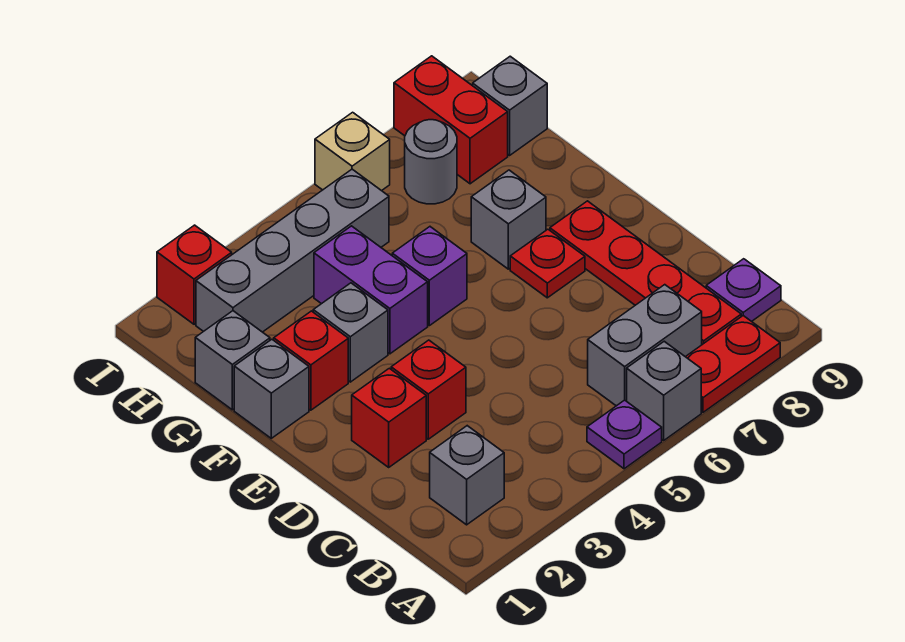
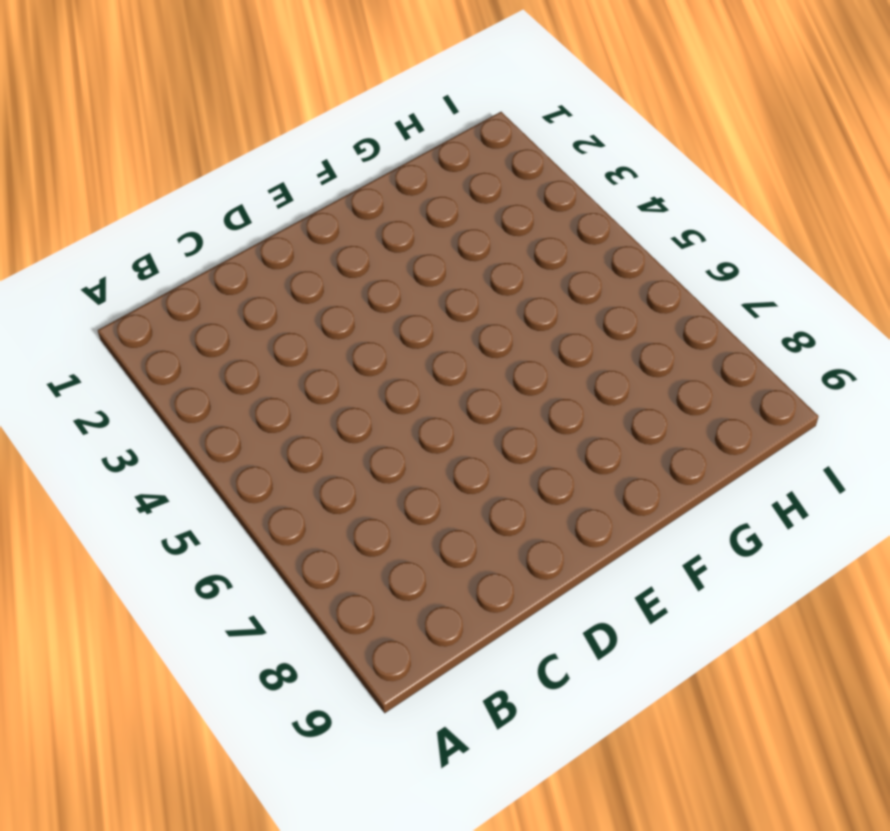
none -> purple plate A5 level 1
none -> grey brick A6 level 1
none -> red plate A7:A8 level 1

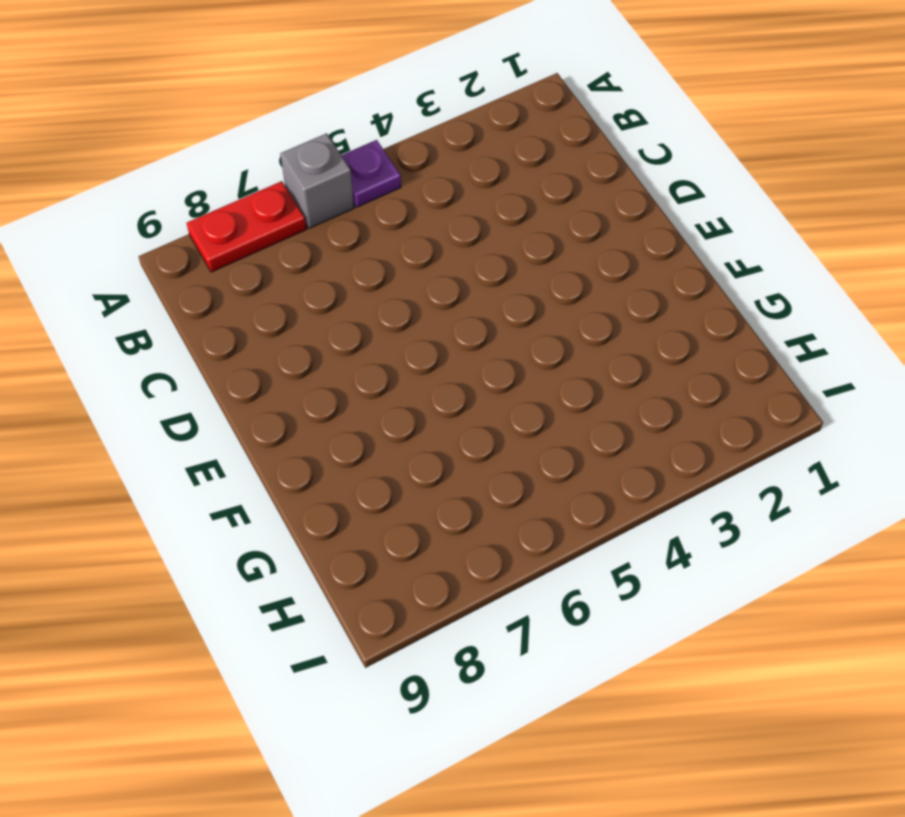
none -> grey brick B2 level 1
none -> grey brick B6:B7 level 1
none -> red plate B8:E8 level 1

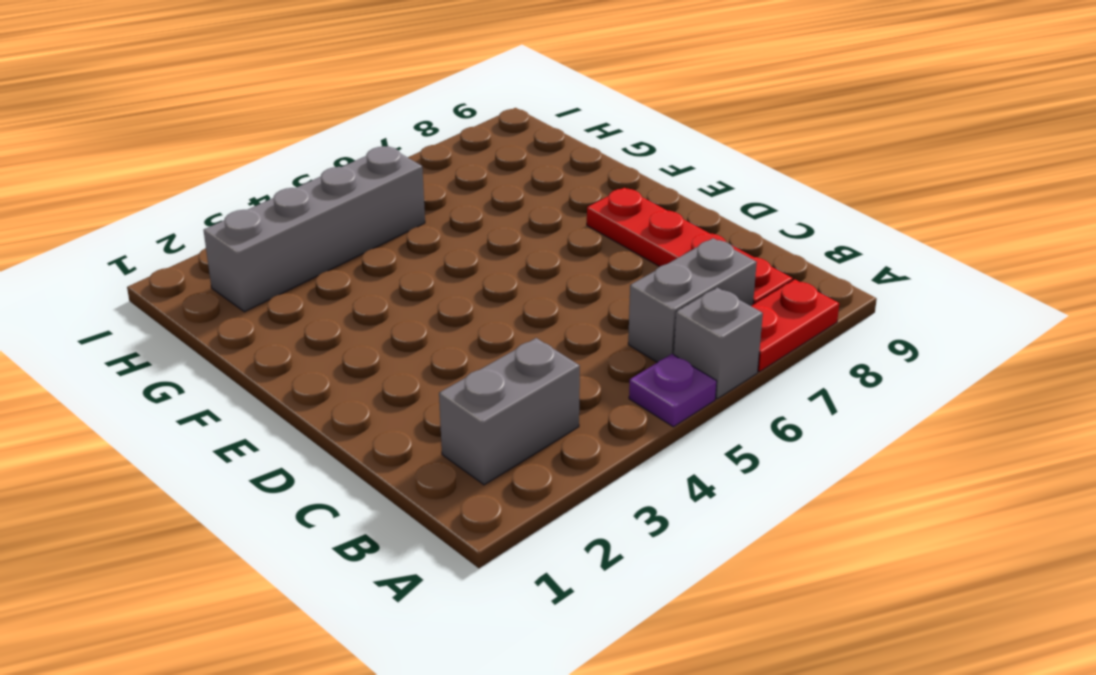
grey brick B2:B3 level 1 -> grey brick B2 level 1
none -> purple plate B9 level 1
none -> red brick D2 level 1
none -> red brick D3 level 1

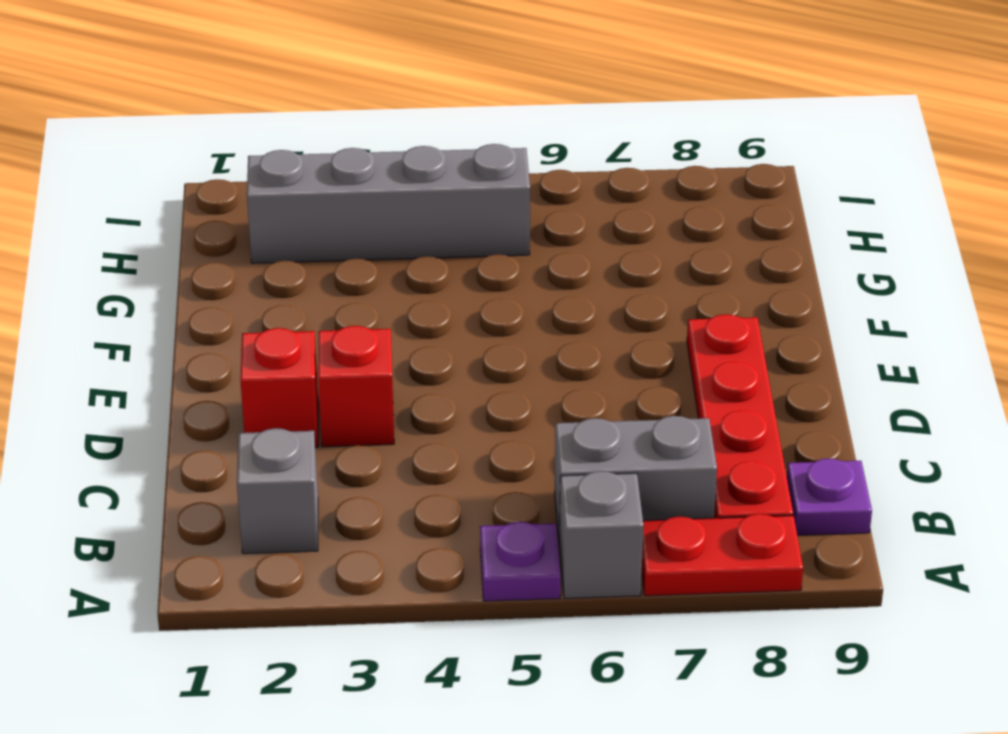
none -> red plate E7 level 1
none -> grey brick F1 level 1
none -> red brick F2 level 1

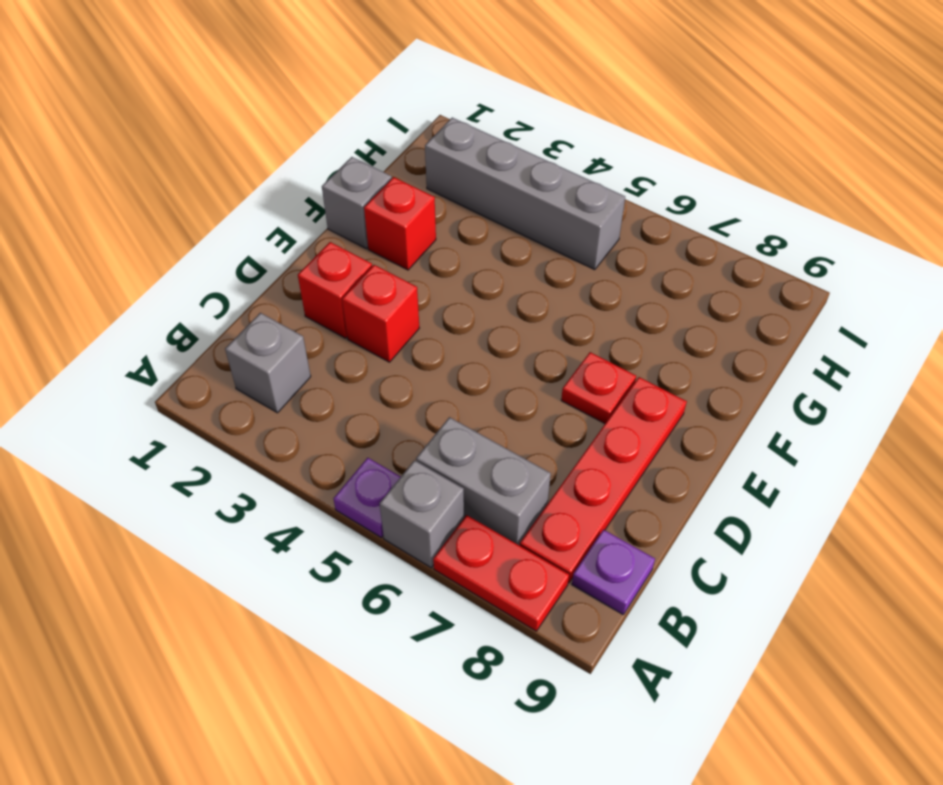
none -> grey brick F3 level 1
none -> purple brick F4:G4 level 1
none -> purple brick F5 level 1

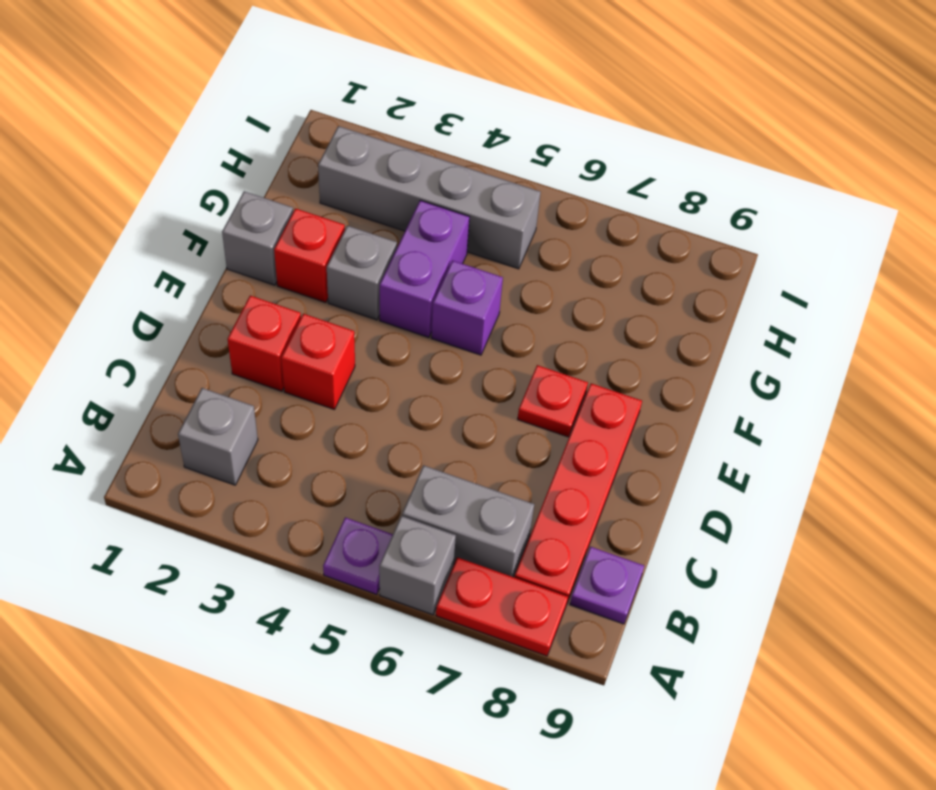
none -> grey brick F7 level 1
none -> grey brick G1 level 1
none -> grey round brick H7 level 1

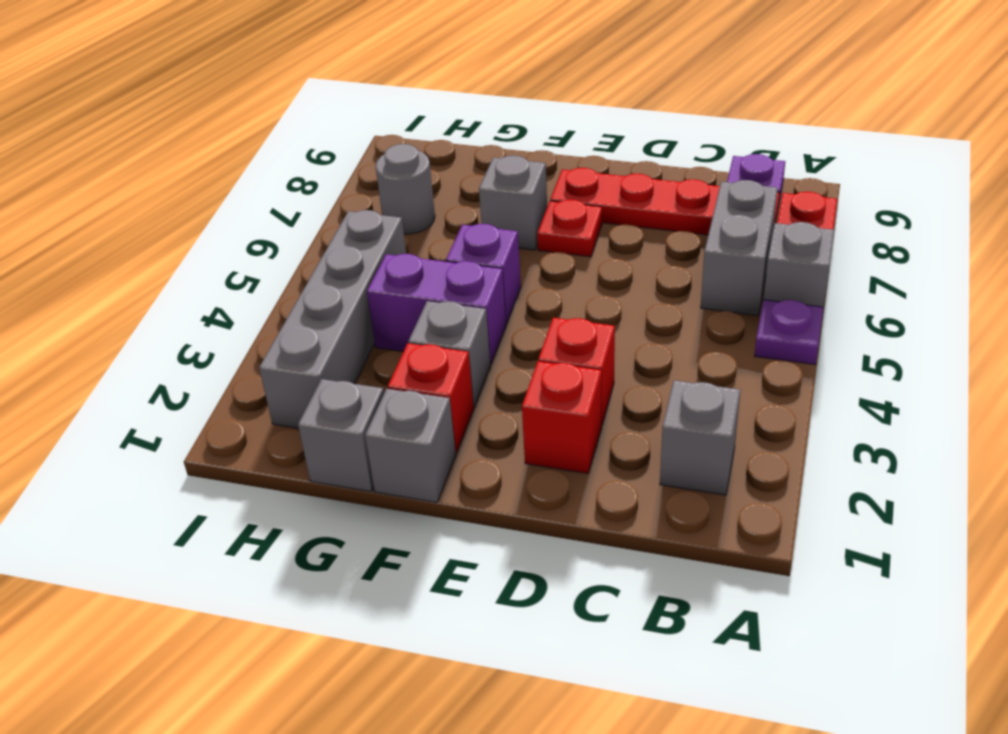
none -> red brick H8:I8 level 1
none -> grey brick H9 level 1
none -> red brick I2 level 1

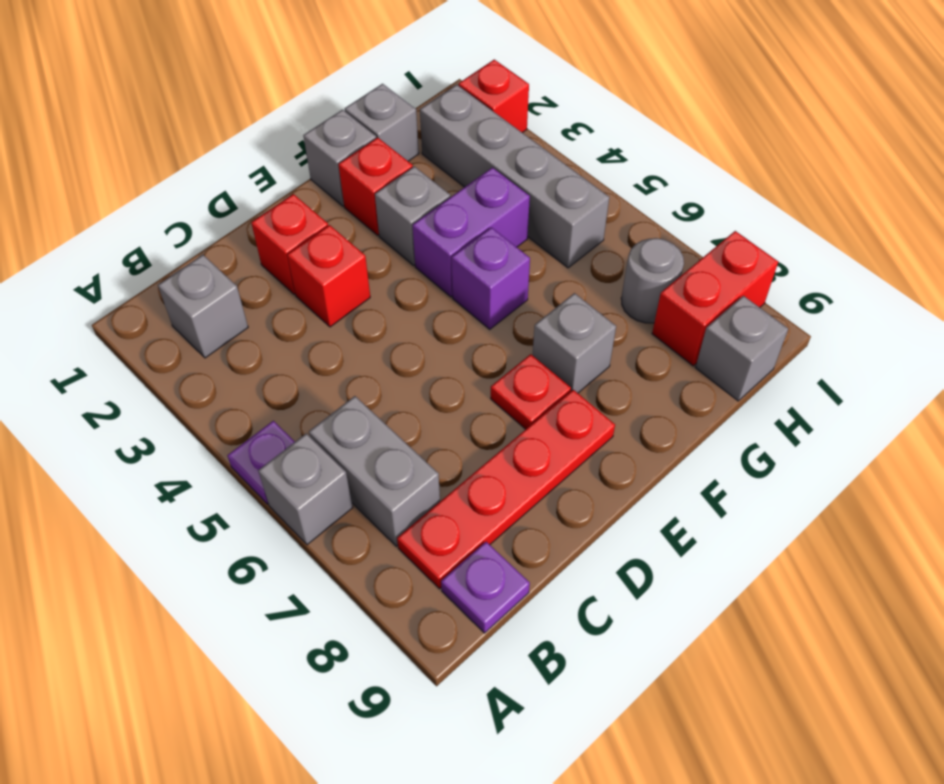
none -> red plate A7:A8 level 1
none -> tan brick I6 level 1

